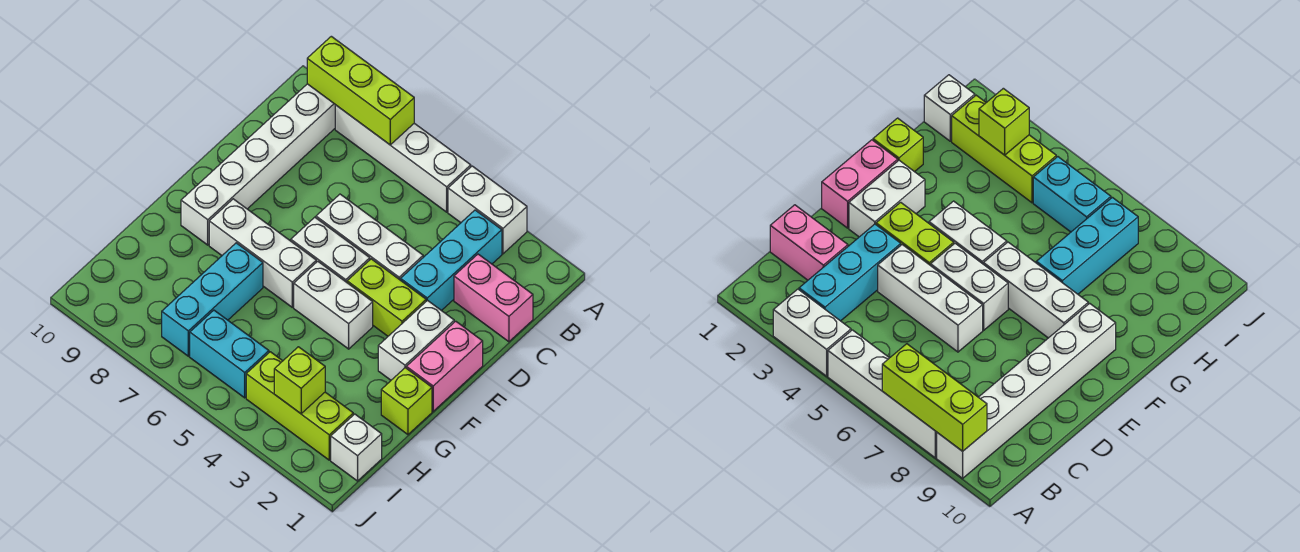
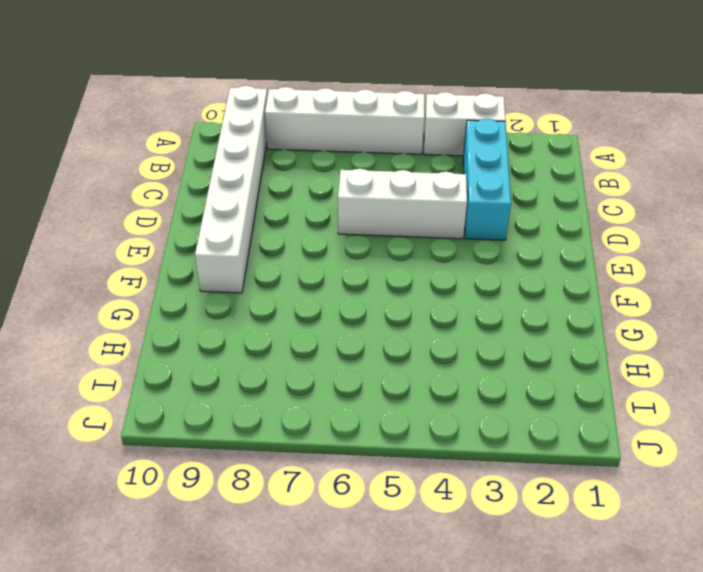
none -> pink brick C1:C2 level 1
none -> pink brick E1:F1 level 1
none -> white brick E2:F2 level 1

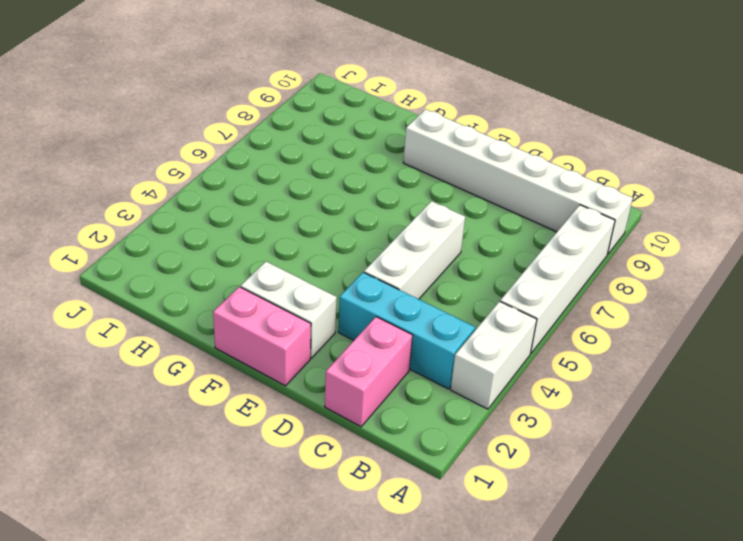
none -> lime brick E3:E4 level 1
none -> white brick E5:E6 level 1
none -> white brick F4:F5 level 1

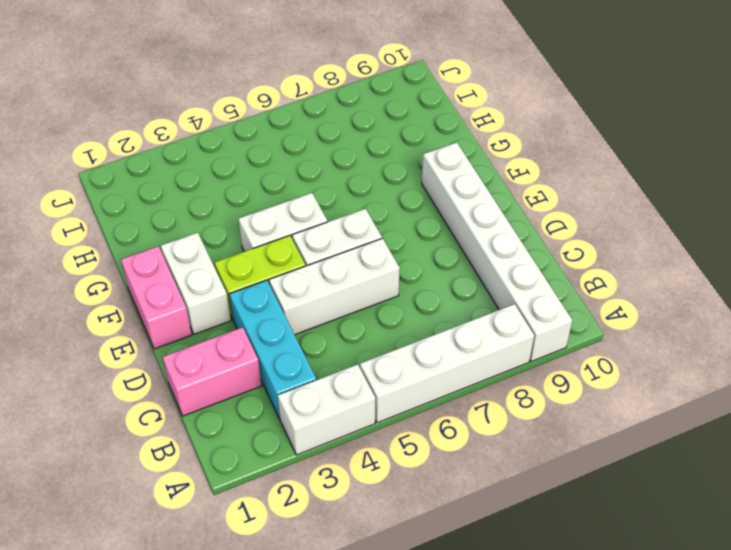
none -> white brick F6:F8 level 1
none -> lime brick G1 level 1
none -> cyan brick G7:I7 level 1

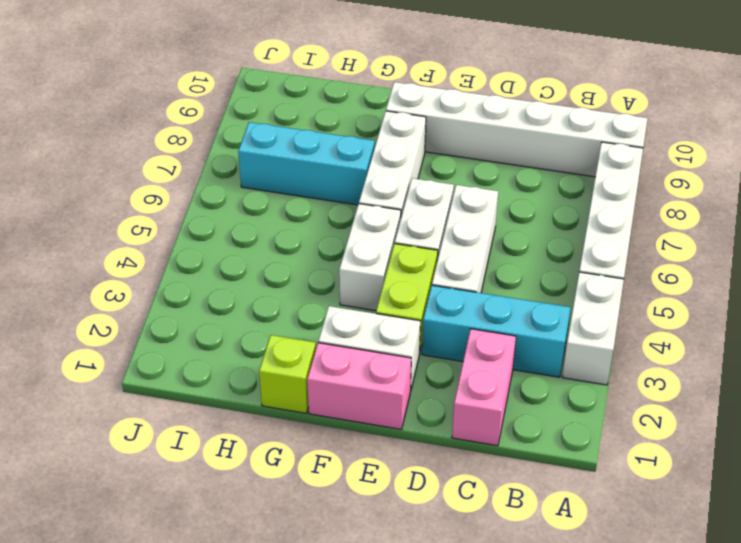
none -> white brick I1 level 1
none -> lime brick I2:I4 level 1
none -> cyan brick I5:I6 level 1

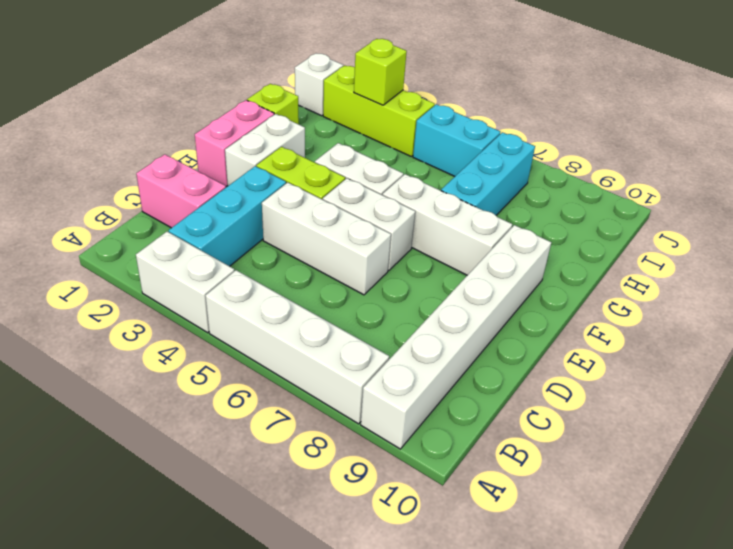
none -> lime brick A7:A9 level 2

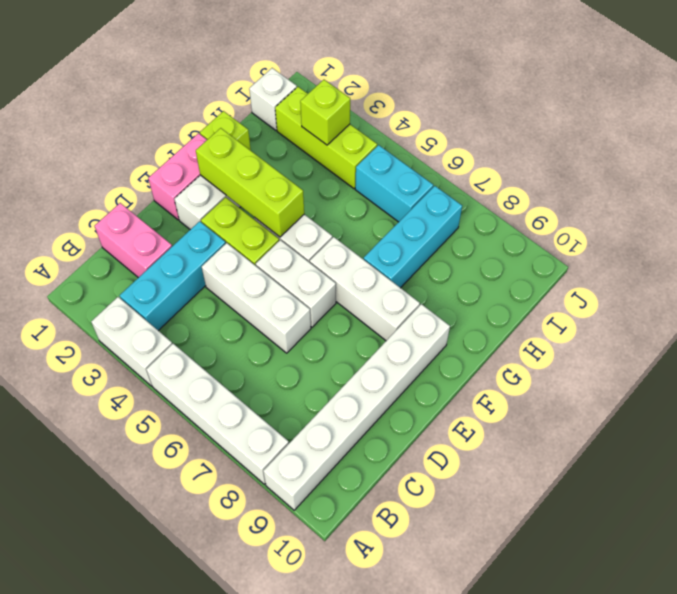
lime brick F2:F4 level 2 -> lime brick A7:A9 level 2

